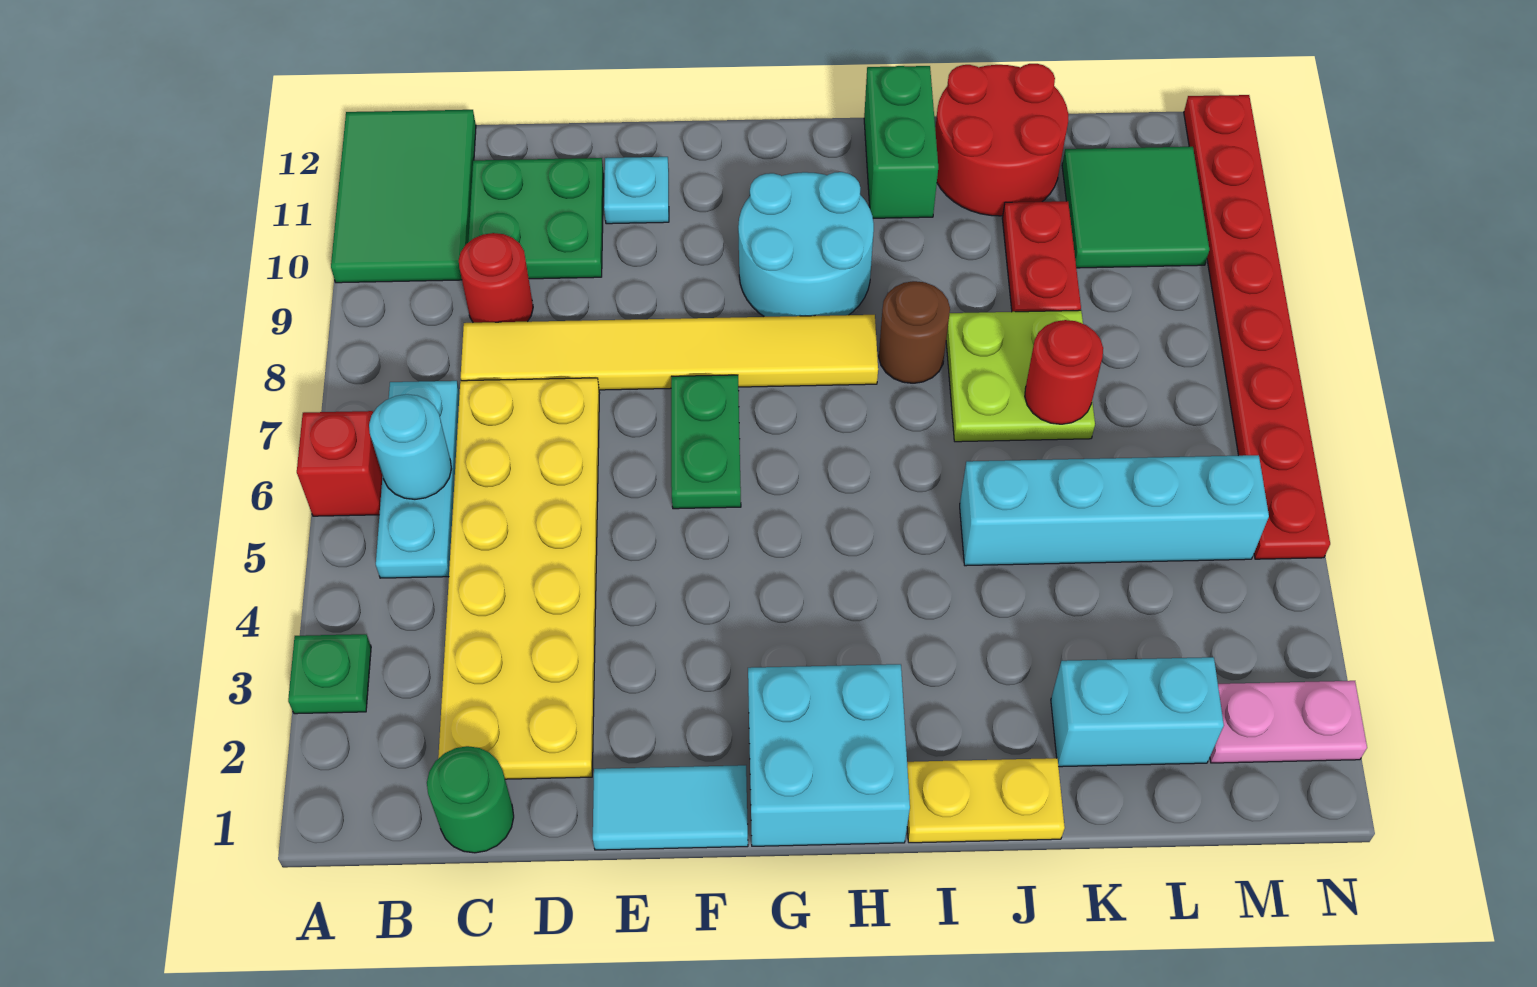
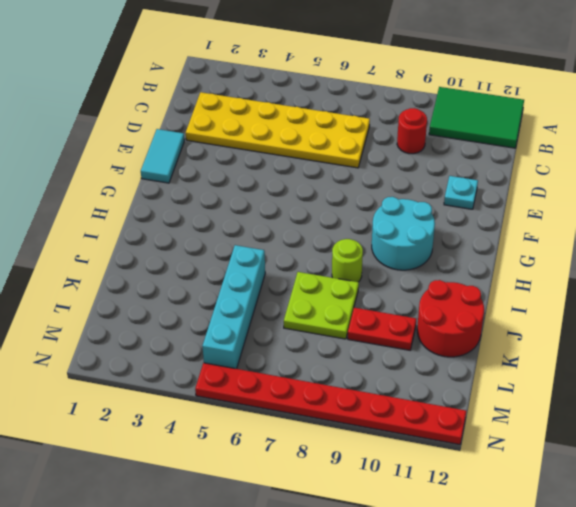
lime round brick I8 level 1 -> brown round brick I8 level 1
none -> green plate A3 level 1
none -> red brick A6 level 1
none -> cyan plate B5:B7 level 1

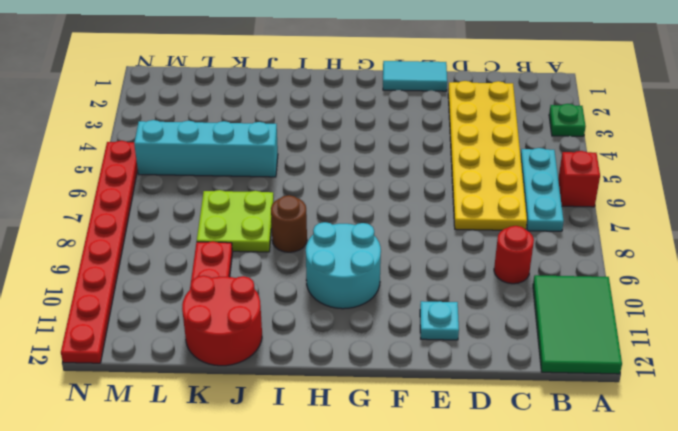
none -> green round brick C1 level 1
none -> yellow tile C8:H8 level 1
none -> green plate C10:D11 level 1

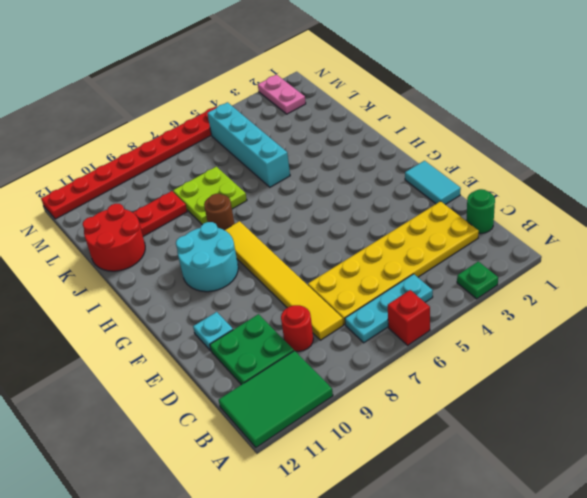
none -> green plate F6:F7 level 1
none -> cyan brick G1:H2 level 1
none -> yellow plate I1:J1 level 1

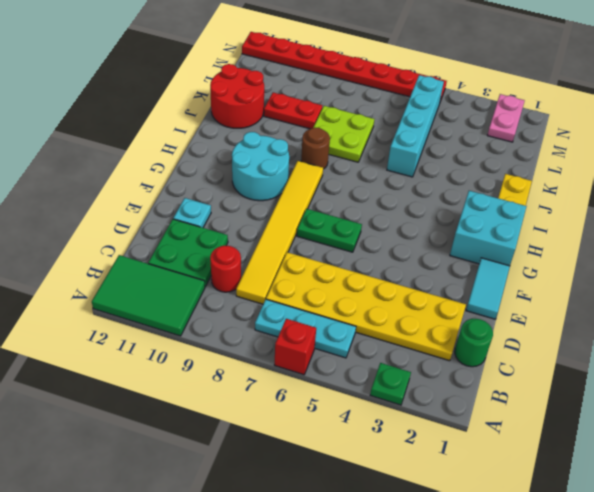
none -> green brick I11:I12 level 1
none -> cyan brick K2:L2 level 1
none -> green tile L10:M11 level 1

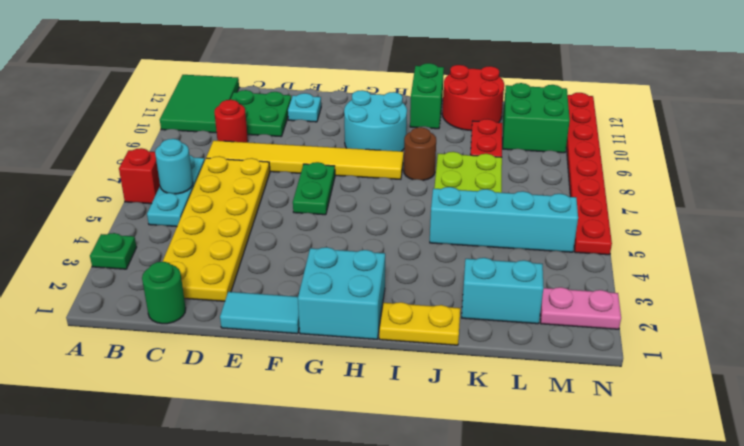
green brick L10:M11 level 1 -> green tile L10:M11 level 1
none -> red round brick K7 level 2

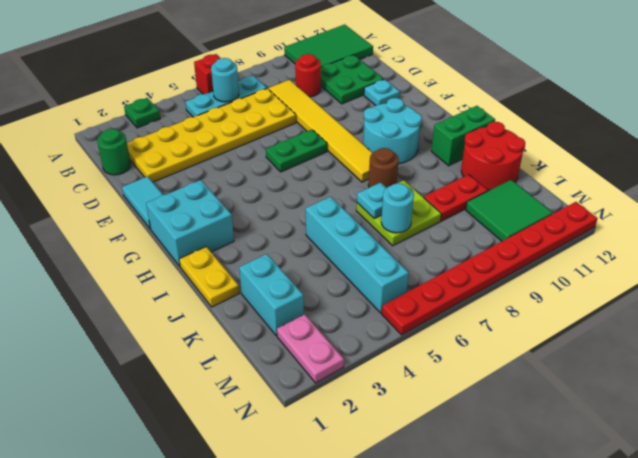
cyan plate J7 level 2 -> none
cyan round brick K7 level 2 -> red round brick K7 level 2

